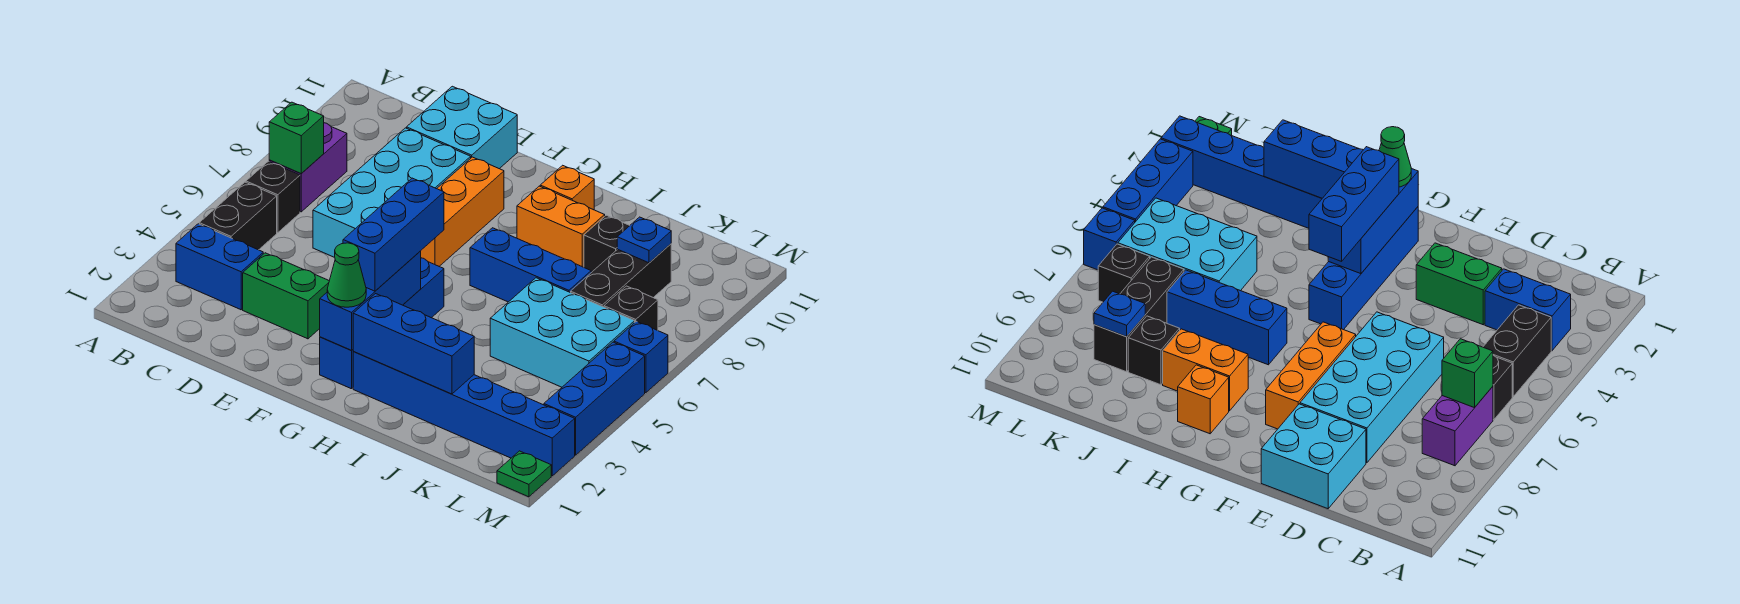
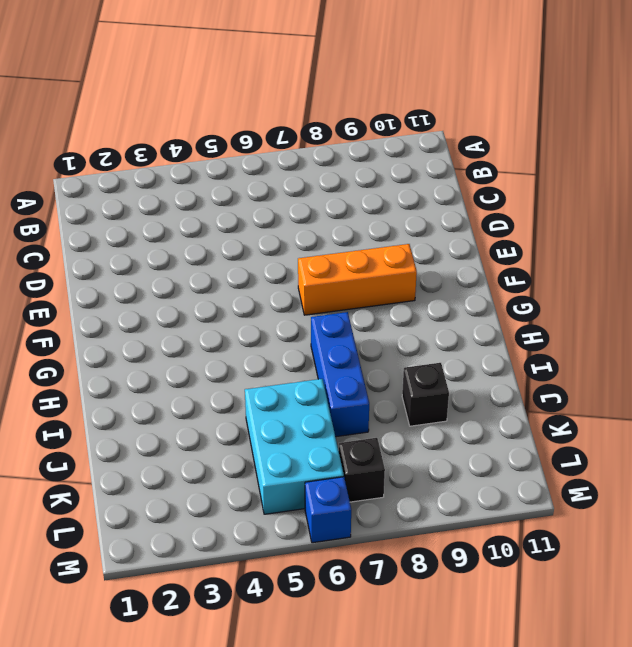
none -> blue brick B3:C3 level 1
none -> black brick B4:B5 level 1
none -> black brick B6 level 1

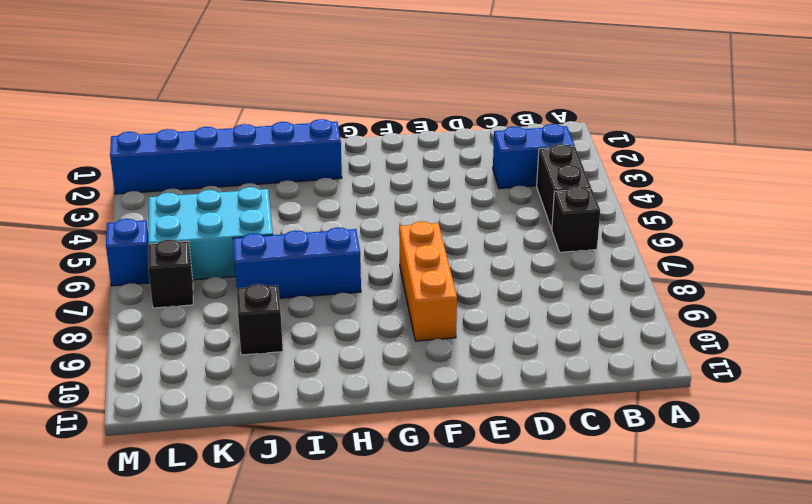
none -> purple brick B7:B8 level 1
none -> green brick D3:E3 level 1
none -> cyan brick D6:E9 level 1

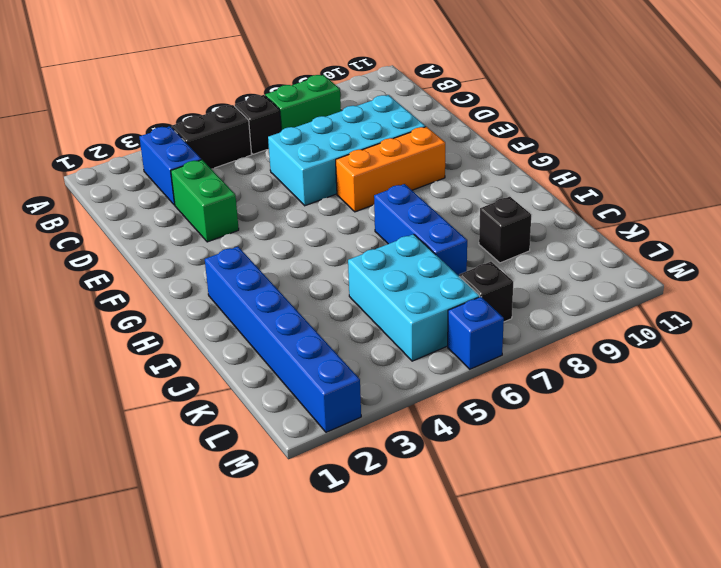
green brick B7:B8 level 1 -> purple brick B7:B8 level 1
none -> cyan brick D10:E11 level 1
none -> blue brick G2:G5 level 1
none -> orange brick H9:I9 level 1

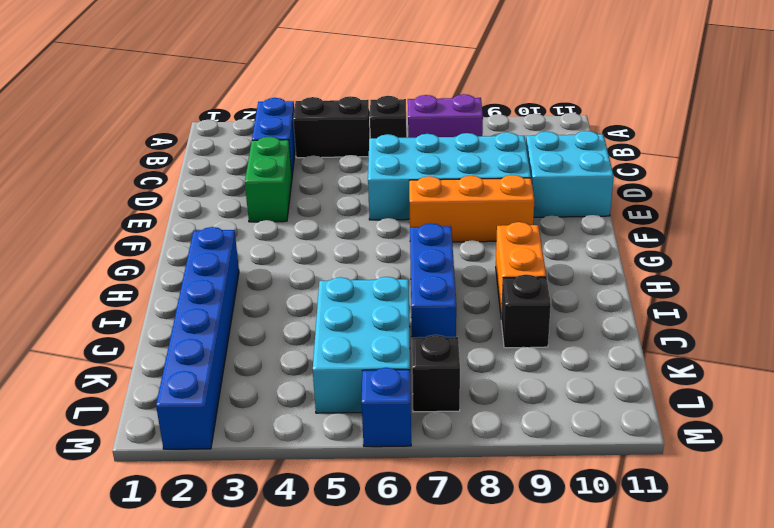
none -> blue brick G2:G5 level 1
none -> orange brick H10 level 1
none -> black brick K7:K9 level 1

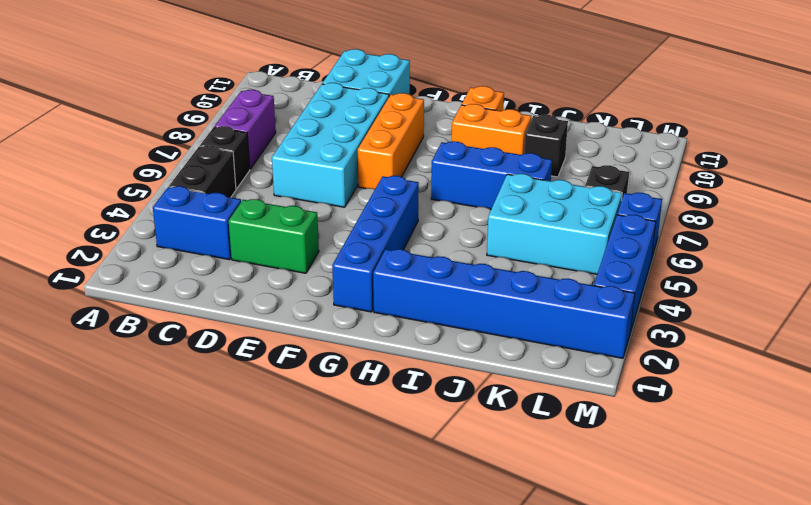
none -> black brick K7:K9 level 1
none -> green plate M1 level 1
none -> green brick B7 level 2

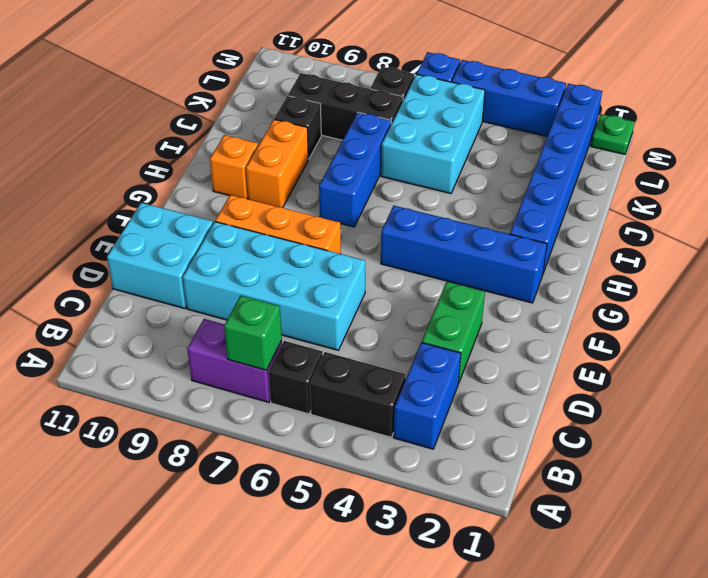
none -> blue brick G2:G4 level 2
none -> blue brick H2:J2 level 2
none -> blue plate K9 level 2

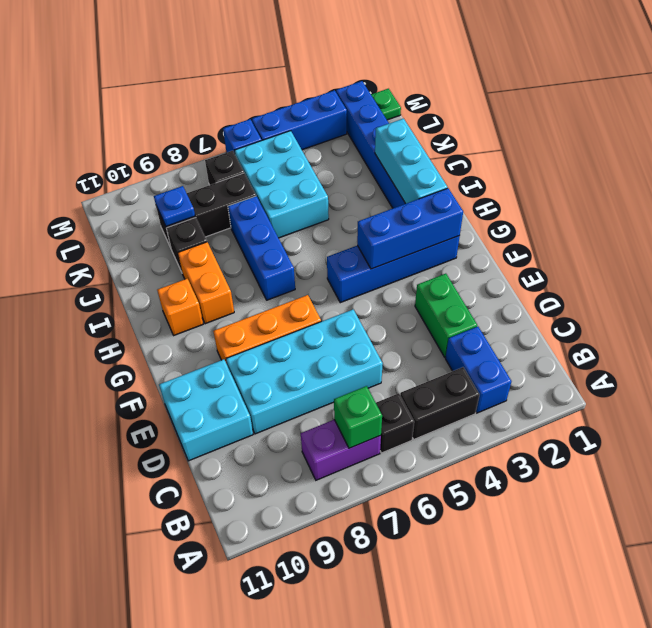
cyan brick H2:J2 level 2 -> blue brick H2:J2 level 2
none -> green cone G2 level 3
none -> blue brick G3:G5 level 3

